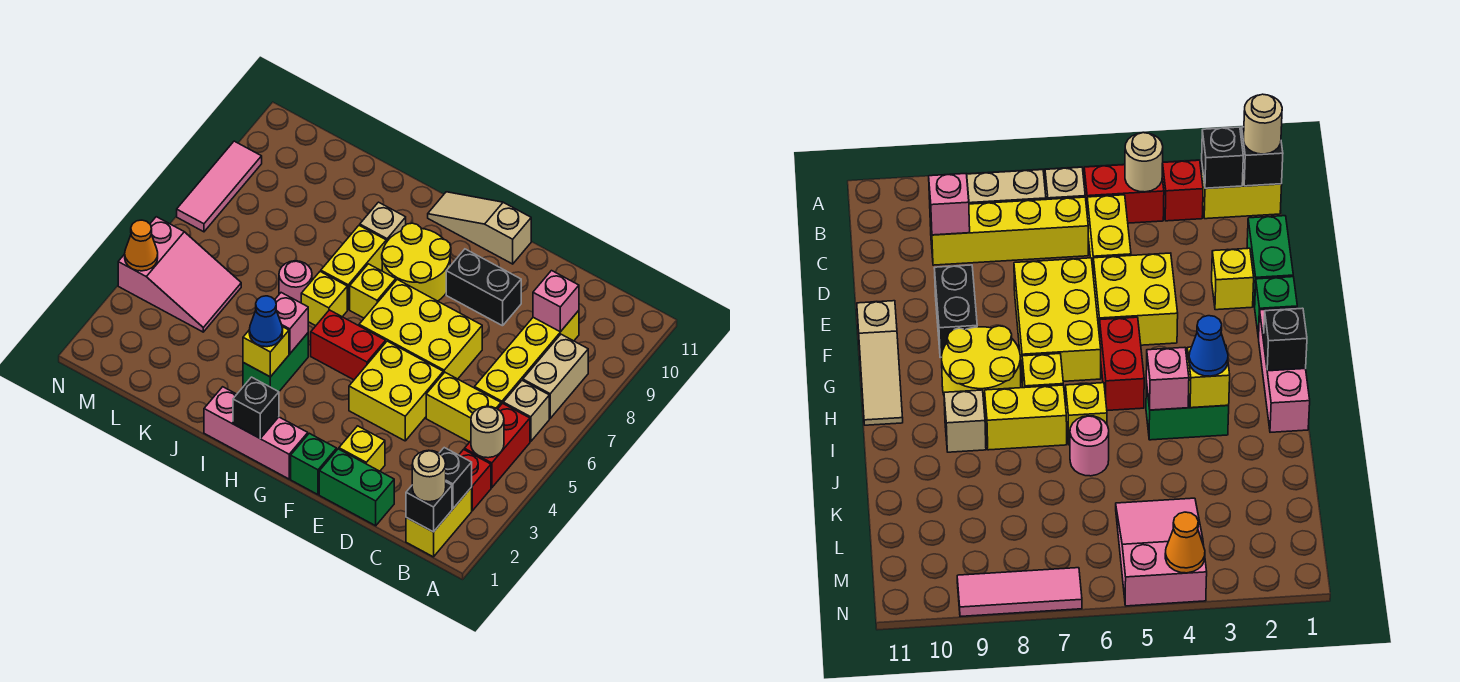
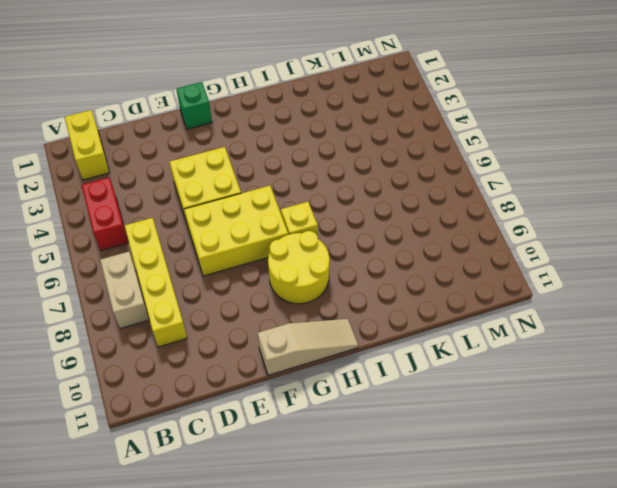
none -> red brick B3 level 1
none -> tan brick B6 level 1
none -> yellow brick C5:D5 level 1
none -> green brick D1:E1 level 1

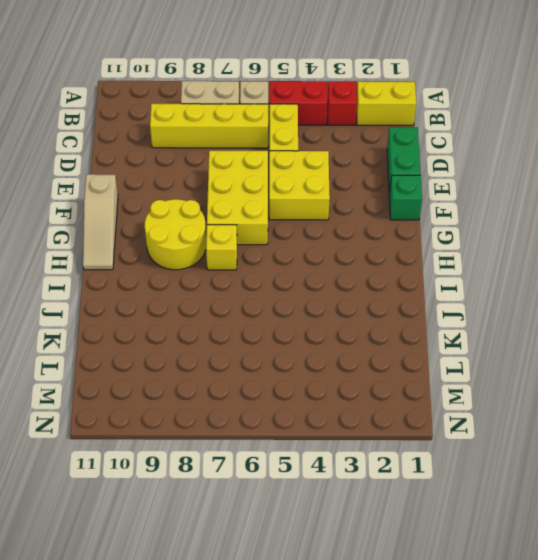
none -> yellow brick E2 level 1
none -> black brick E9:F9 level 1
none -> pink brick G1:I1 level 1
none -> red brick G5:H5 level 1

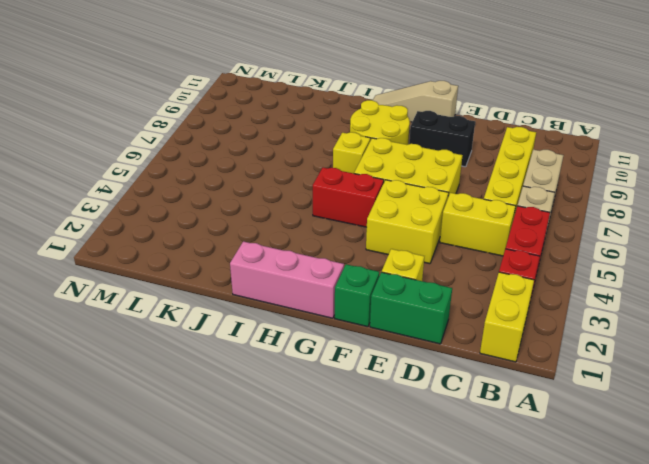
none -> green brick I3:I4 level 1
none -> yellow brick I6 level 1
none -> yellow brick I7:I8 level 1
none -> tan brick I9 level 1

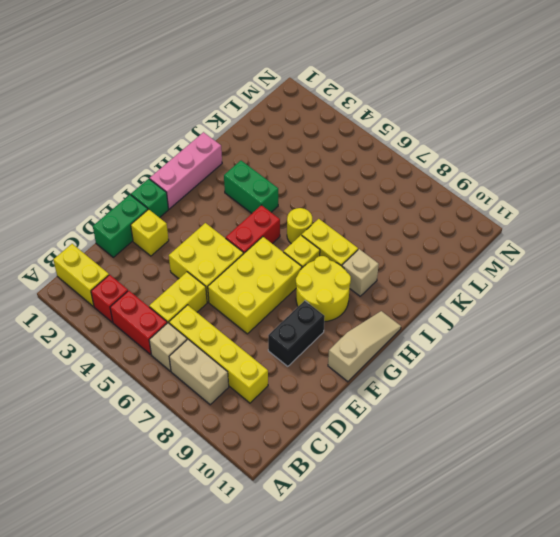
yellow round brick I6 level 1 -> yellow brick I6 level 1
none -> pink round brick J6 level 1
none -> pink slope L4:N5 level 1 top N
none -> pink tile N7:N9 level 1
none -> black brick B1 level 2

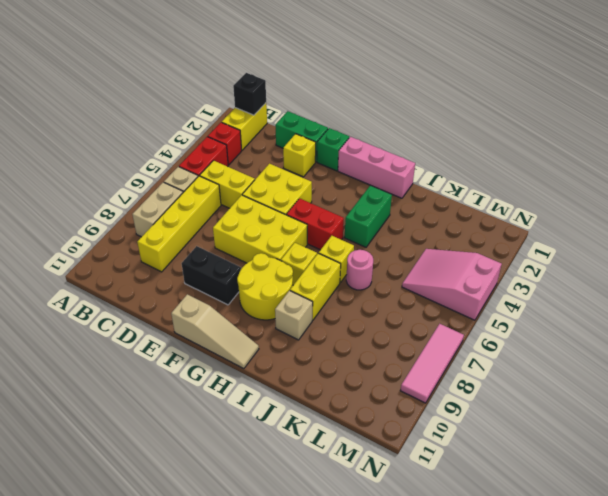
none -> black brick B2 level 2
none -> tan round brick B4 level 2
none -> pink brick C9 level 2
none -> black brick H1 level 2

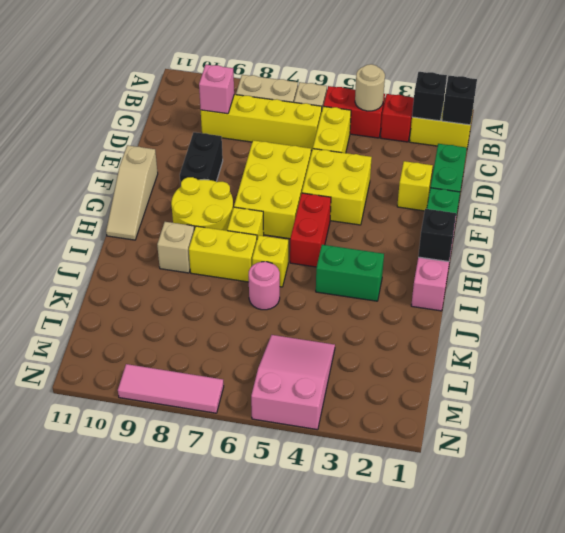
none -> yellow brick I3 level 2
none -> pink brick I4 level 2
none -> orange cone N4 level 2
none -> tan round brick B1 level 3

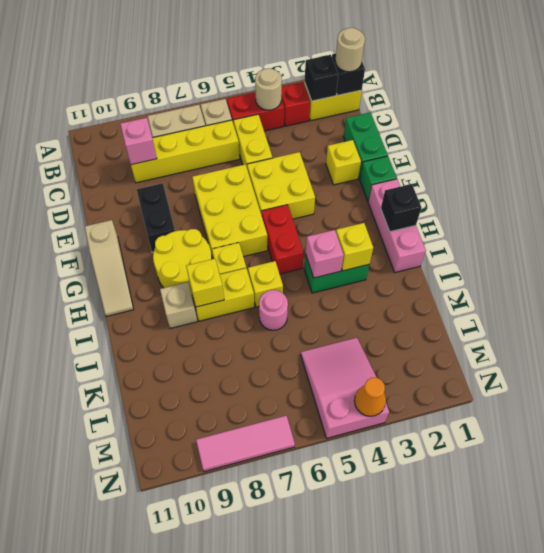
yellow brick I8 level 2 -> none
none -> blue cone I3 level 3

